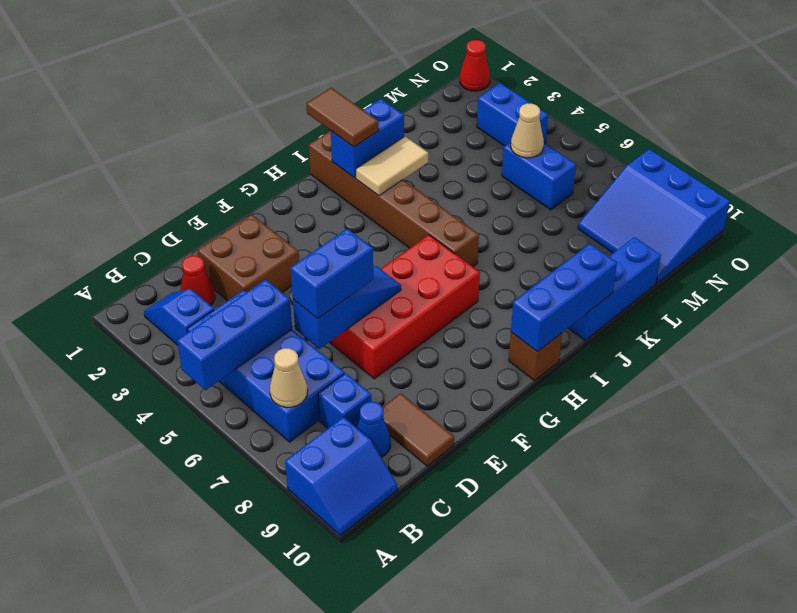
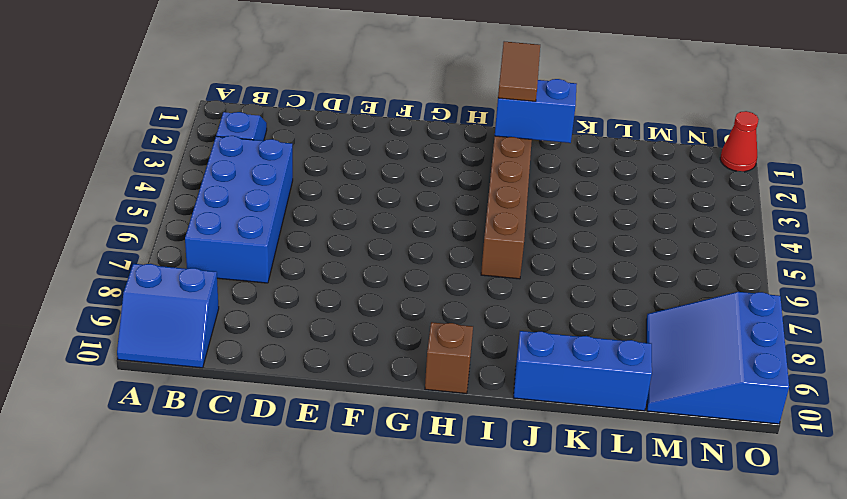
none -> red cone C2 level 1
none -> blue brick C8 level 1
none -> blue cone C9 level 1

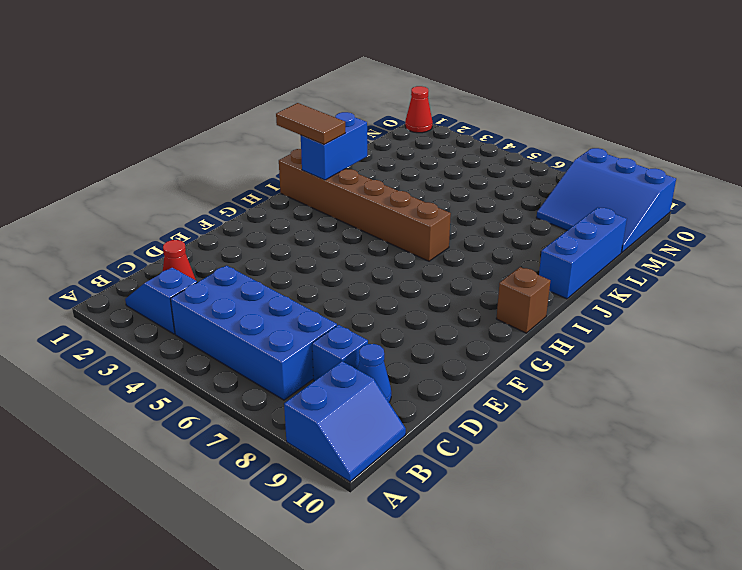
none -> brown brick D2:E3 level 1
none -> brown tile D9:D10 level 1
none -> red brick E6:H7 level 1

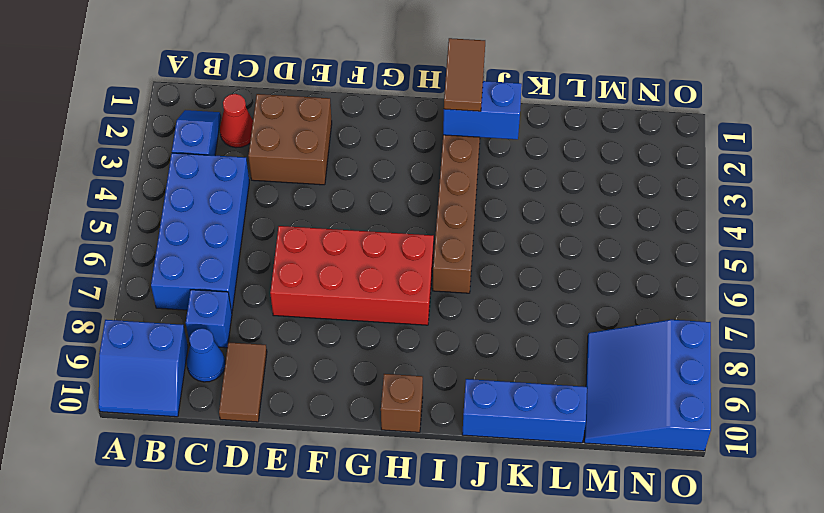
none -> blue brick M5:M6 level 1
none -> blue brick N3:N4 level 1
none -> red cone O1 level 1

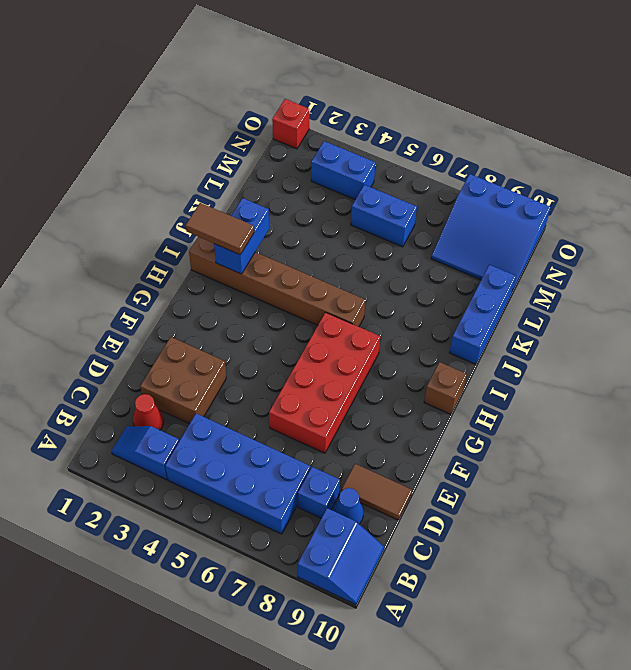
red brick O1 level 1 -> red cone O1 level 1
none -> blue brick A5:C5 level 2
none -> tan cone B7 level 2
none -> blue slope D6:F6 level 2 top D

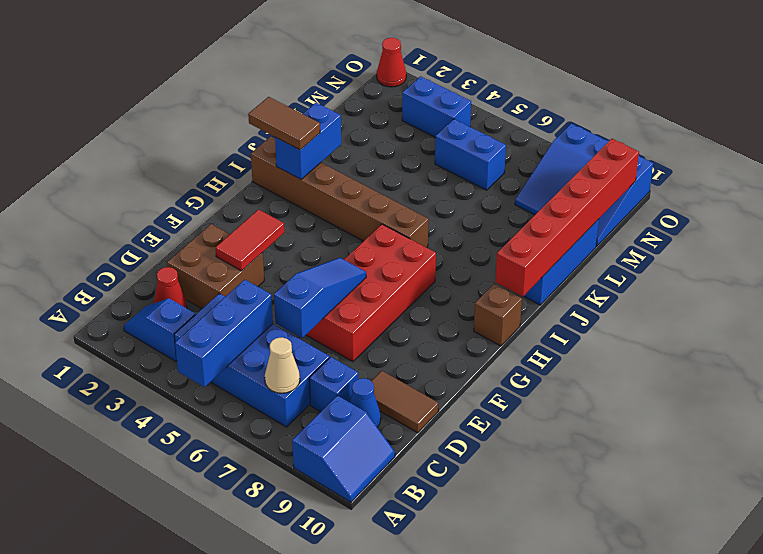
red tile E3:F3 level 2 -> none
red brick I10:N10 level 2 -> blue brick H10:J10 level 2
none -> tan tile I3:J3 level 2
none -> tan cone M5 level 2
none -> blue brick D6:E6 level 3

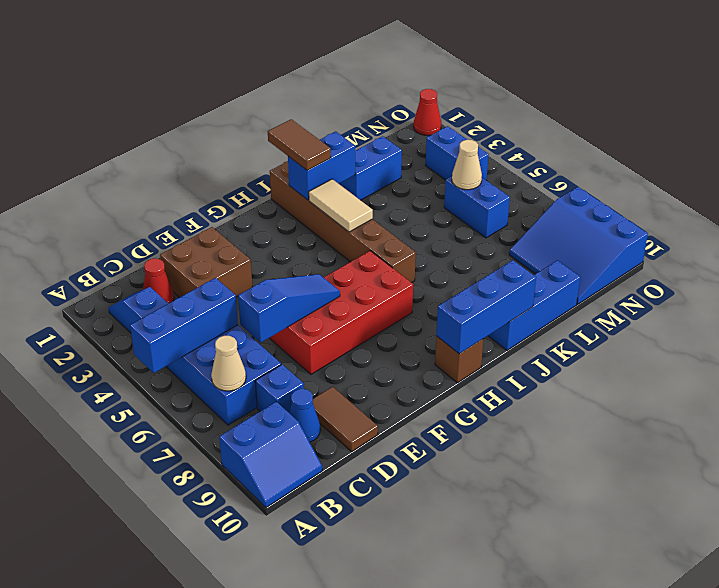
tan tile I3:I4 level 2 -> tan tile I3:J3 level 2
blue brick K2:L2 level 1 -> blue brick D6:E6 level 3

